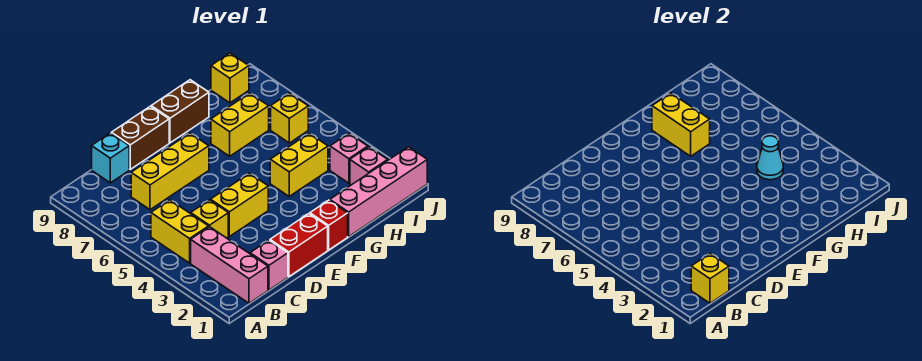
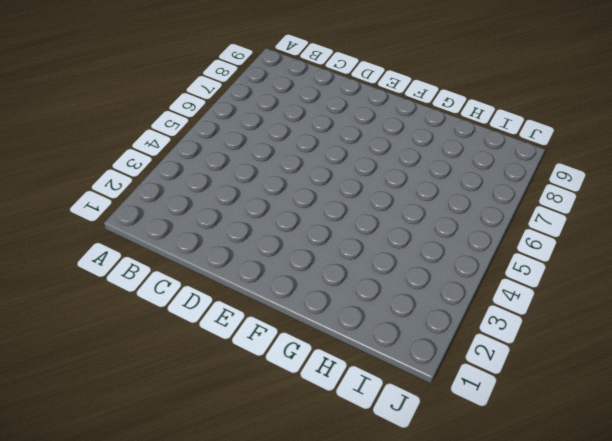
none -> pink brick B1:B3 level 1
none -> yellow brick B4:B5 level 1
none -> pink brick C1 level 1

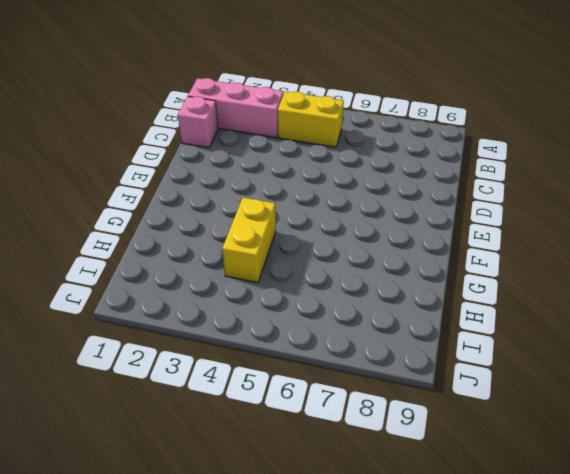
none -> yellow brick C4 level 1
none -> yellow brick C7:E7 level 1
none -> cyan brick C9 level 1

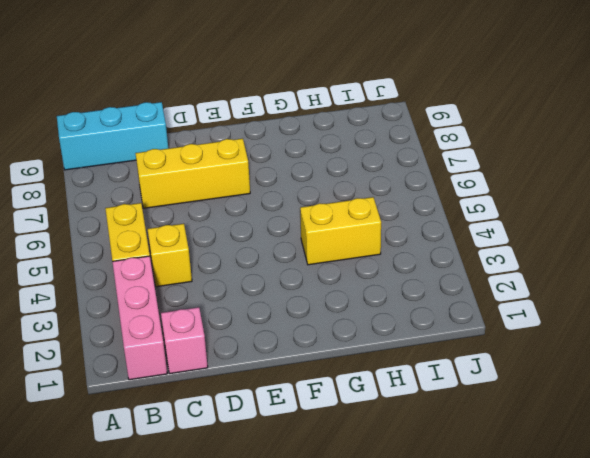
cyan brick A9:C9 level 1 -> cyan brick C9 level 1
none -> red brick D1:E1 level 1
none -> yellow brick D4:E4 level 1
none -> brown brick D9:E9 level 1

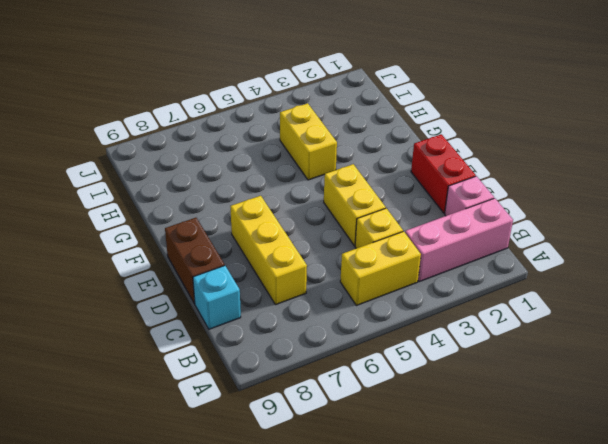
none -> red brick F1 level 1
none -> brown brick F9:G9 level 1
none -> pink brick G1:J1 level 1

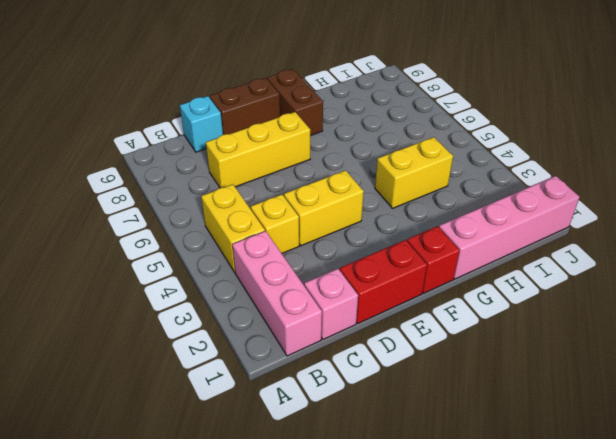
brown brick F8:F9 level 1 -> brown brick F9:G9 level 1
none -> yellow brick G7:H7 level 1
none -> pink brick I2 level 1
none -> pink brick I3 level 1

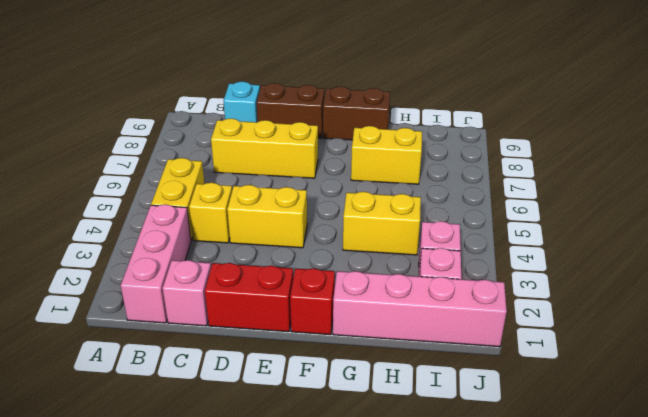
none -> yellow brick I6 level 1
none -> yellow brick I9 level 1
none -> yellow brick B1 level 2

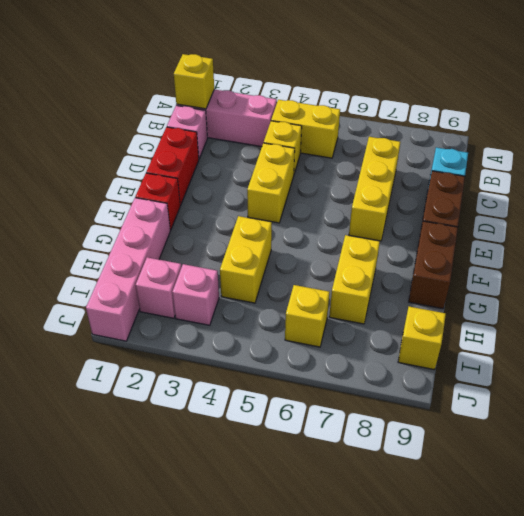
none -> yellow brick G7:G8 level 2
none -> cyan cone H4 level 2

